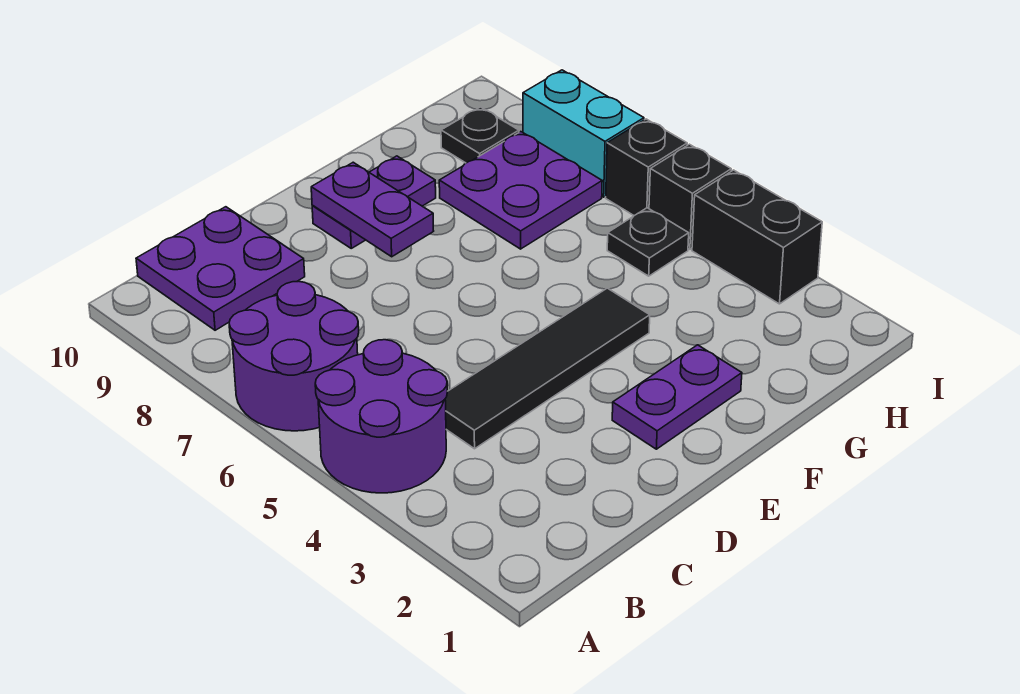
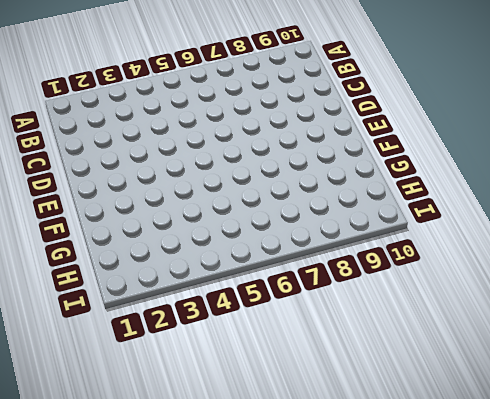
none -> purple round brick A4:B5 level 1
none -> purple round brick A6:B7 level 1
none -> purple plate B9:C10 level 1

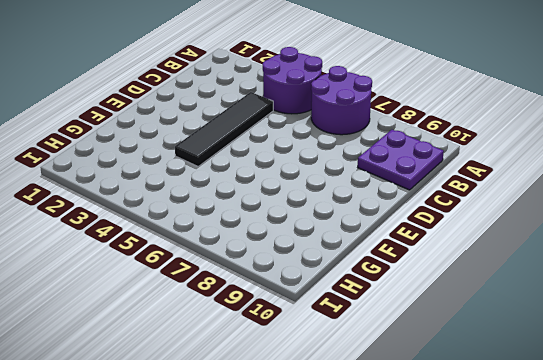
none -> purple plate E2:F2 level 1
none -> purple plate E9:F9 level 1
none -> purple plate G7:H8 level 1

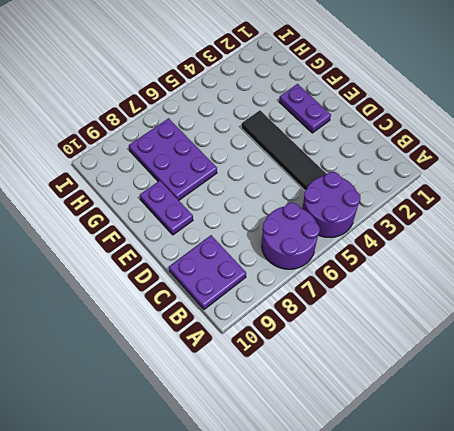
purple plate F7:H8 level 1 -> purple plate G7:H8 level 1
none -> black plate H5 level 1
none -> black plate H9 level 1
none -> black brick I3:I4 level 1

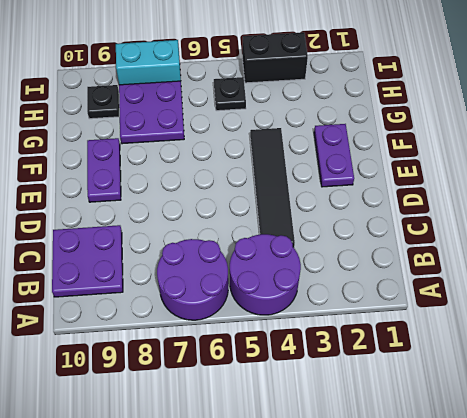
none -> black brick I5 level 1
none -> black brick I6 level 1
none -> purple plate E8:E9 level 2

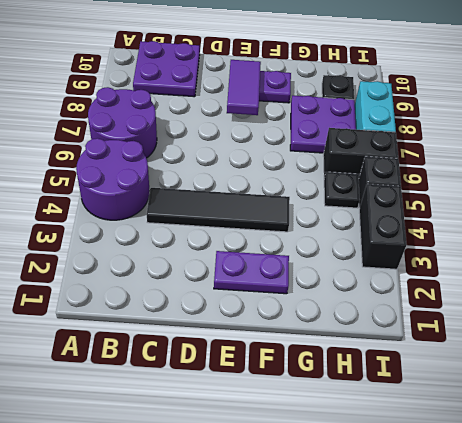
purple tile E8:E9 level 2 -> purple plate E8:E9 level 2
black brick H6:I6 level 1 -> black brick I6 level 1

